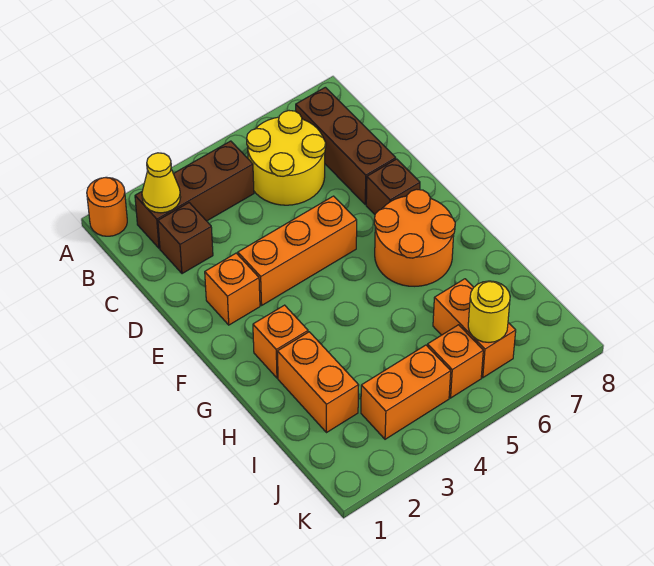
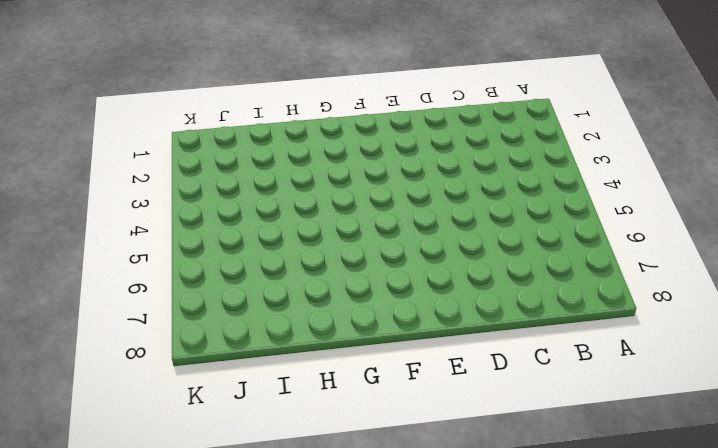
none -> orange round brick A1 level 1
none -> brown brick B2:B4 level 1
none -> yellow round brick B5:C6 level 1

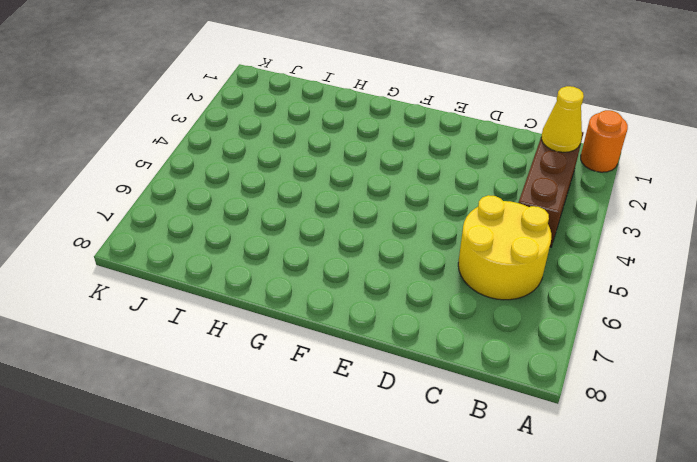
none -> brown brick B7:D7 level 1
none -> brown brick C2 level 1
none -> orange brick E2 level 1

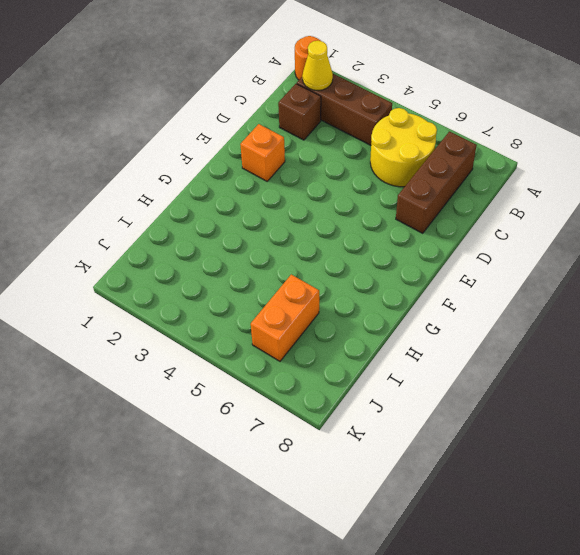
none -> orange brick E3:E5 level 1
none -> brown brick E7 level 1
none -> orange round brick F6:G7 level 1

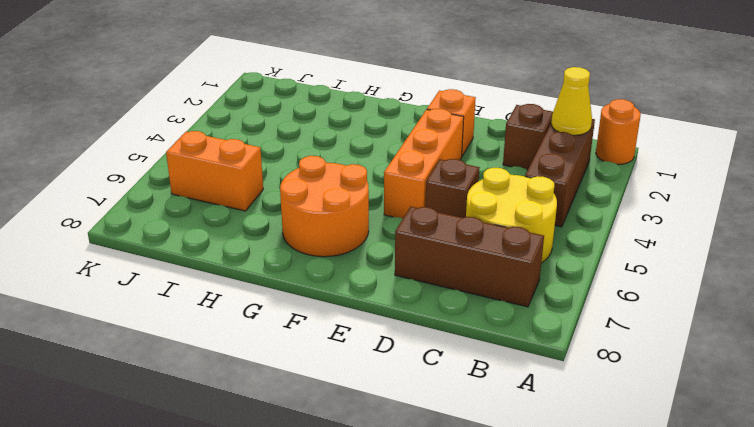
brown brick D5 level 1 -> brown brick E7 level 1
none -> orange brick G2 level 1
none -> orange brick H2:I2 level 1
none -> orange brick J3:J4 level 1

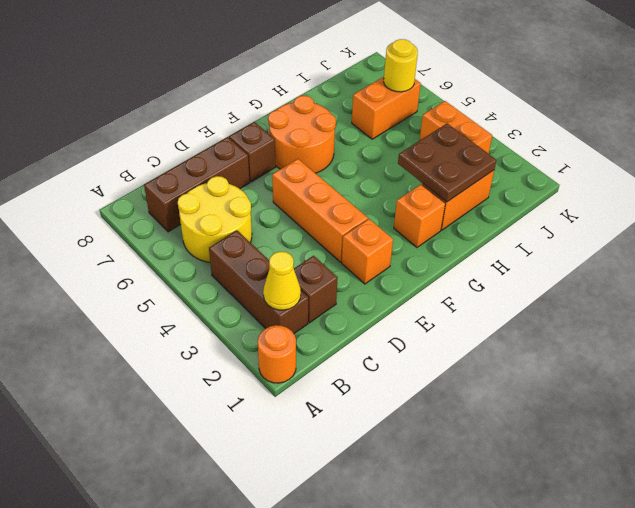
brown plate H2:I3 level 2 -> none
none -> orange brick J5 level 1

